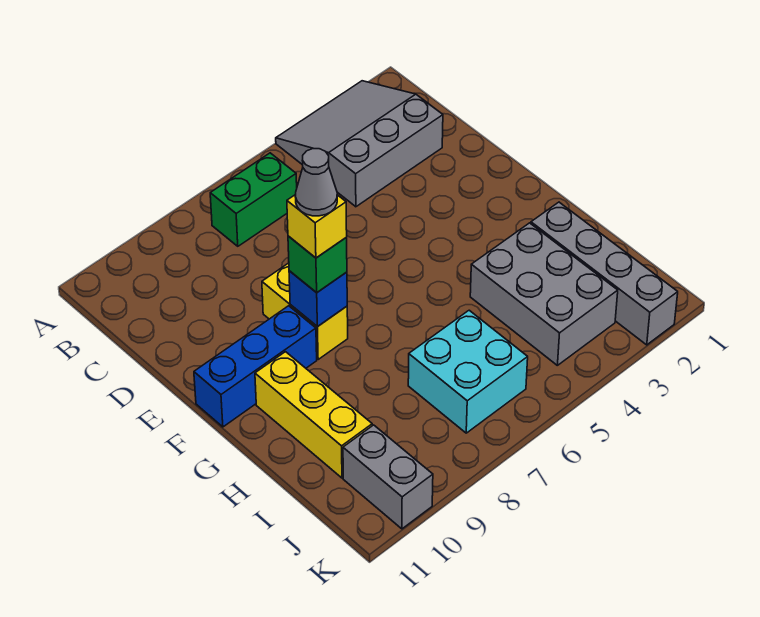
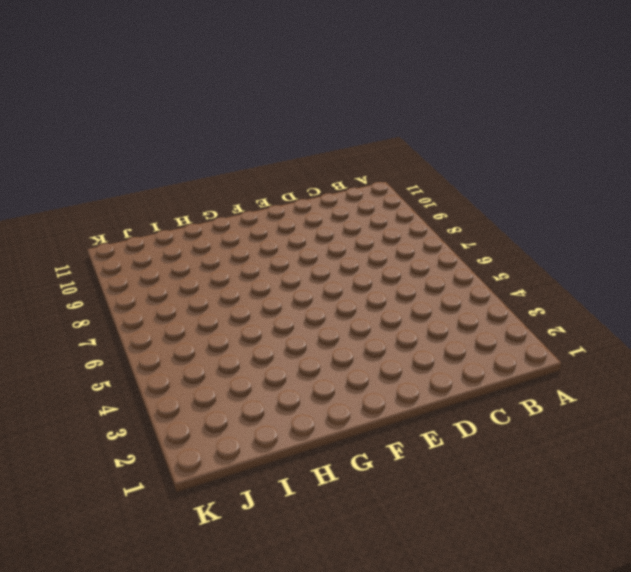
none -> grey slope A2:C4 level 1 top C
none -> green brick B6:B7 level 1
none -> yellow brick E8:F8 level 1

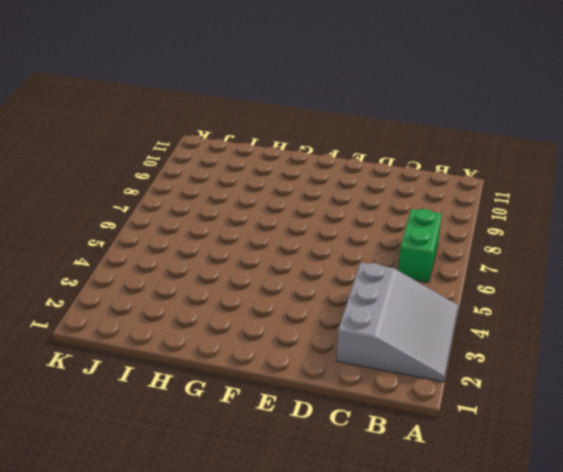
none -> yellow brick E8:F8 level 1
none -> blue brick F9:F11 level 1
none -> yellow brick G10:I10 level 1

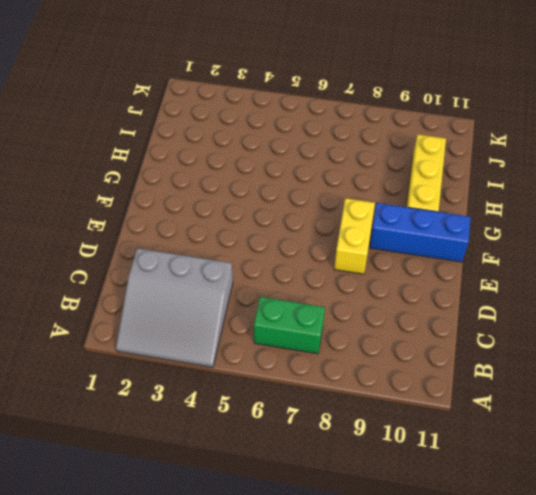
none -> grey brick H2:K2 level 1
none -> grey brick H3:J4 level 1
none -> cyan brick I6:J7 level 1

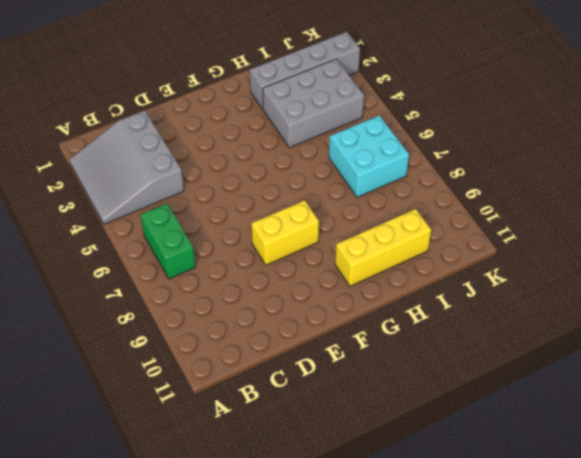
none -> blue brick F9:F11 level 1
none -> grey brick J10:K10 level 1
none -> blue brick F8 level 2

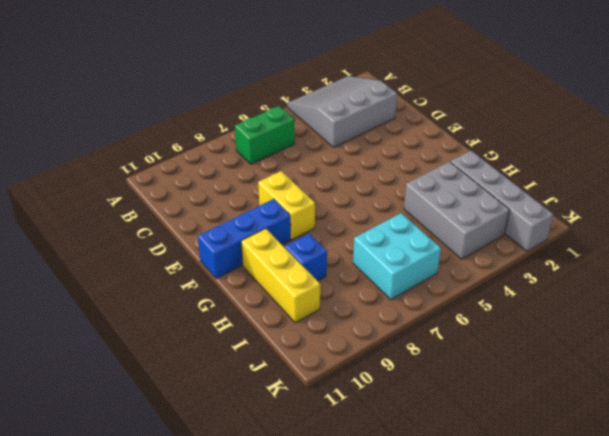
blue brick H9 level 1 -> blue brick F8 level 2
none -> grey brick J10:K10 level 1
none -> green brick F8 level 3
none -> yellow brick F8 level 4

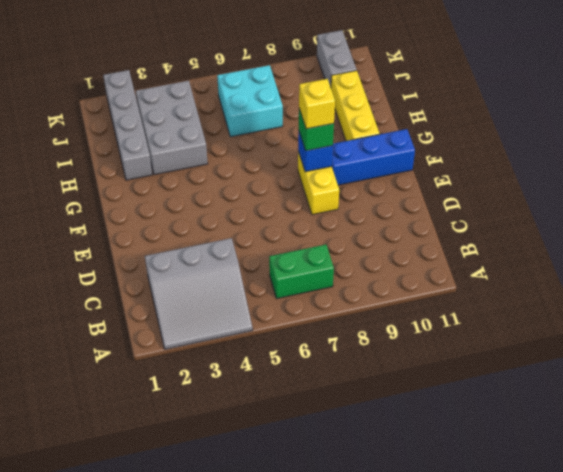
none -> grey cone F8 level 5

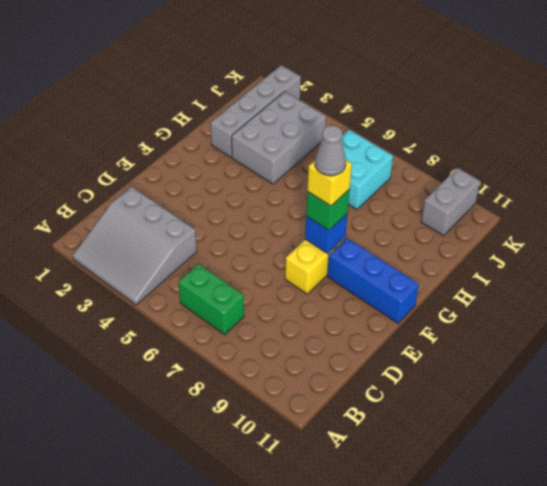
none -> yellow brick G10:I10 level 1

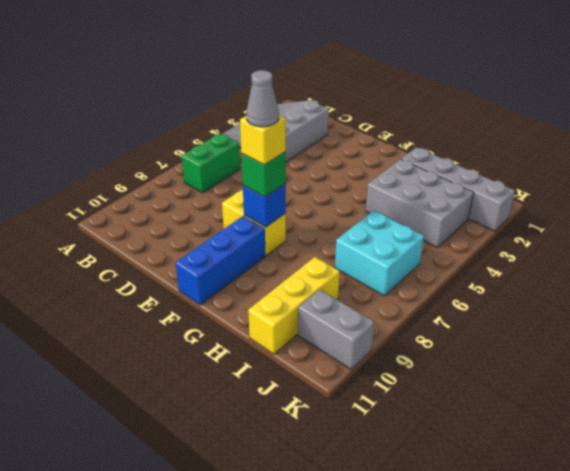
yellow brick I9:I11 level 1 -> yellow brick G10:I10 level 1

